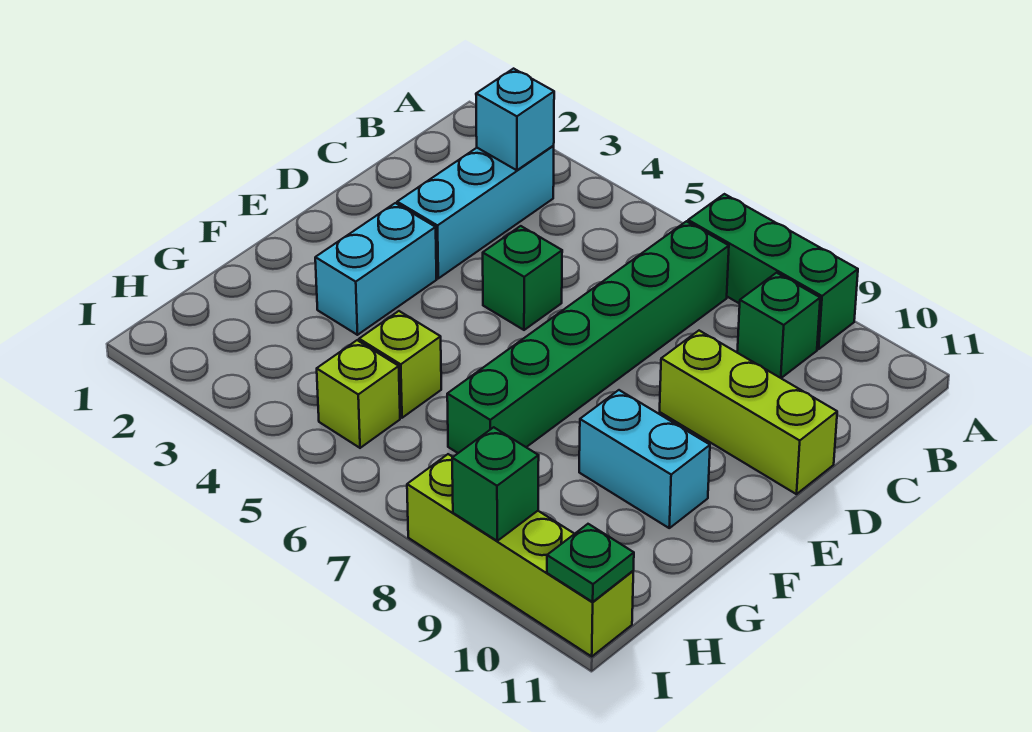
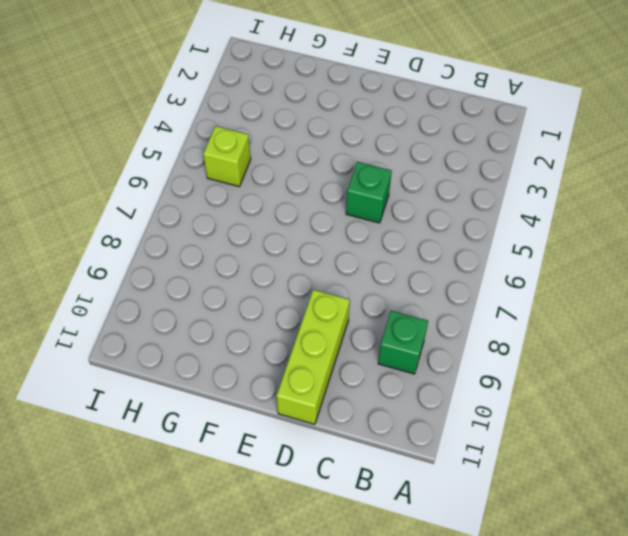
none -> green brick A7:A9 level 1
none -> cyan brick B3:D3 level 1
none -> green brick B7:G7 level 1

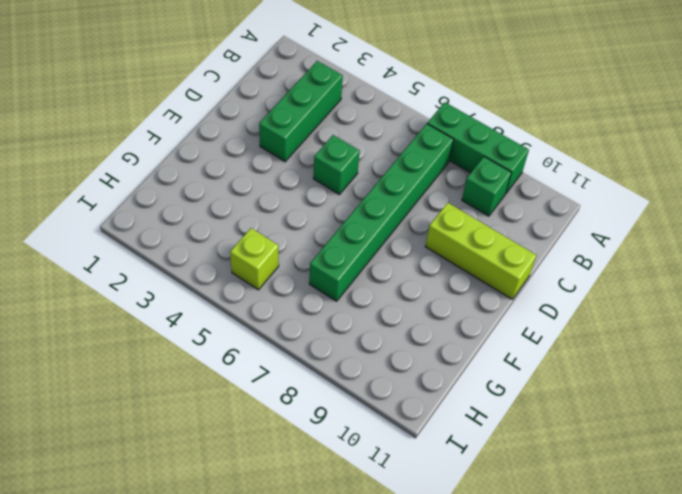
green brick B3:D3 level 1 -> cyan brick B3:D3 level 1
none -> cyan brick E3:F3 level 1
none -> cyan brick F9:F10 level 1
none -> lime brick G5 level 1

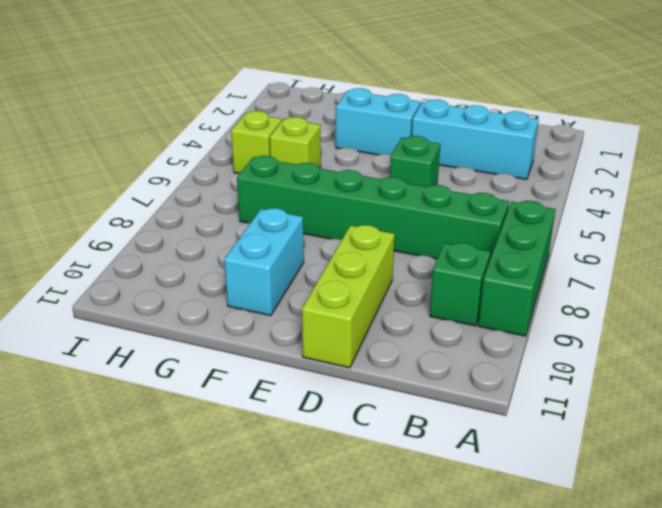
none -> lime brick I8:I11 level 1
none -> cyan brick B3 level 2
none -> green brick I9 level 2

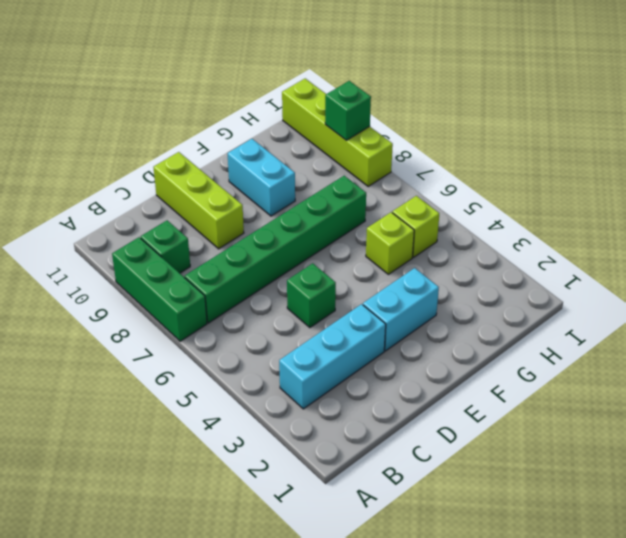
none -> cyan brick B3 level 2
none -> green plate I11 level 2

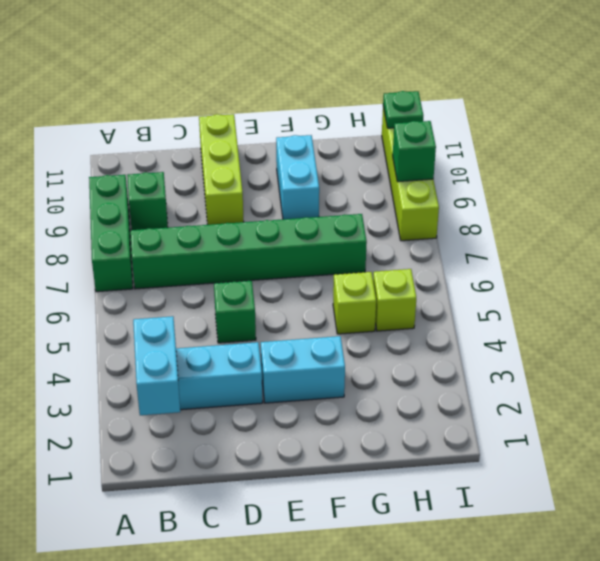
cyan brick B2:B3 level 2 -> cyan brick B3 level 2

